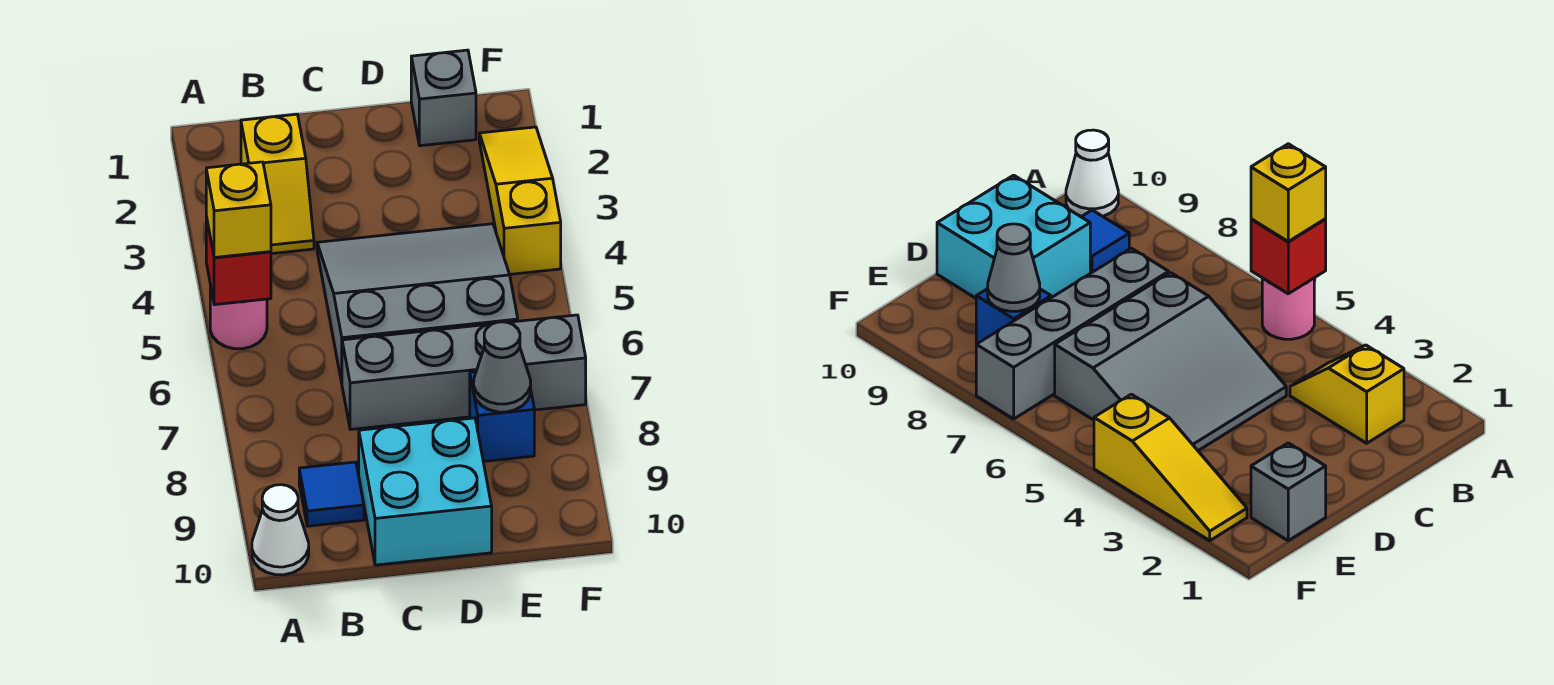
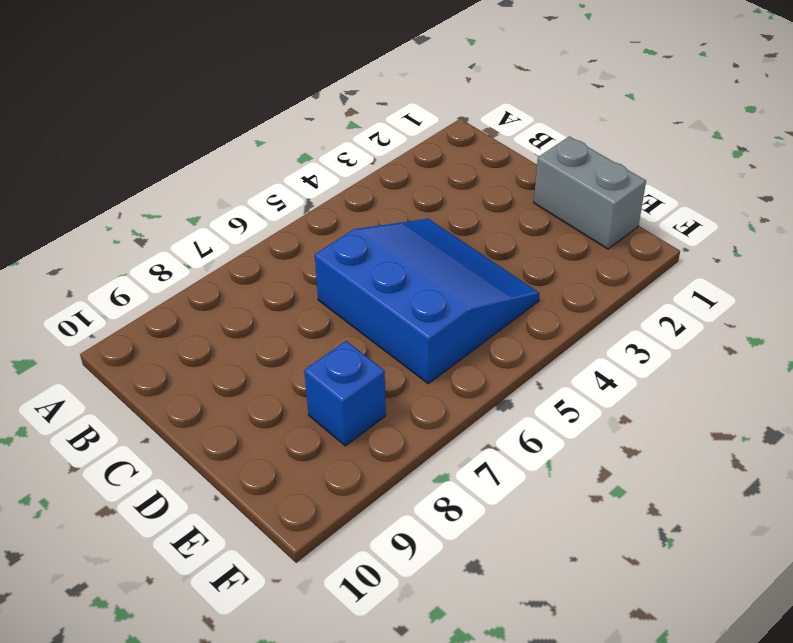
blue slope C4:E6 level 1 top 6 -> grey slope C4:E6 level 1 top 6
grey brick D1:E1 level 1 -> grey brick E1 level 1
none -> pink round brick A5 level 1
none -> white cone A10 level 1
none -> yellow slope B2:B3 level 1 top 2

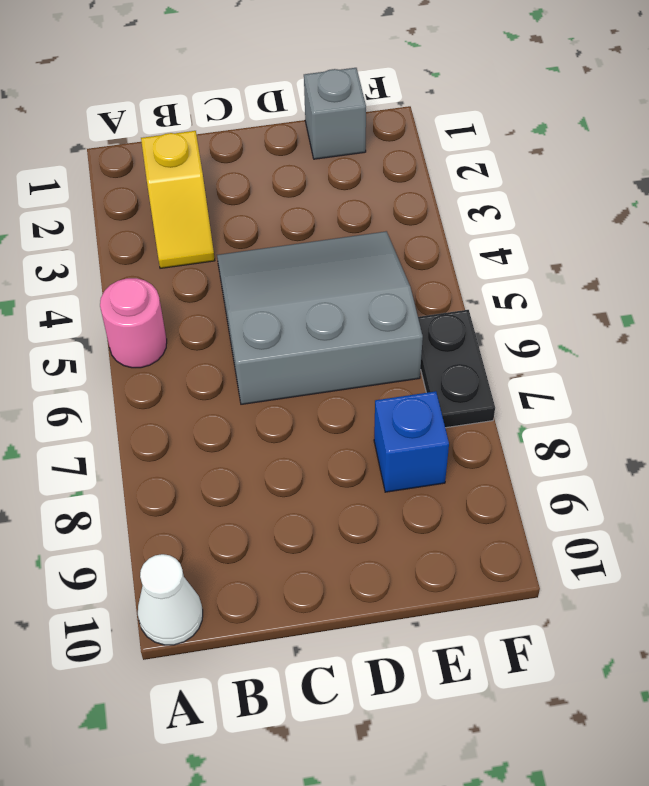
black plate F6:F7 level 1 -> grey brick C7:F7 level 1
none -> blue tile B9 level 1
none -> cyan brick C9:D10 level 1
none -> yellow slope F2:F4 level 1 top 4

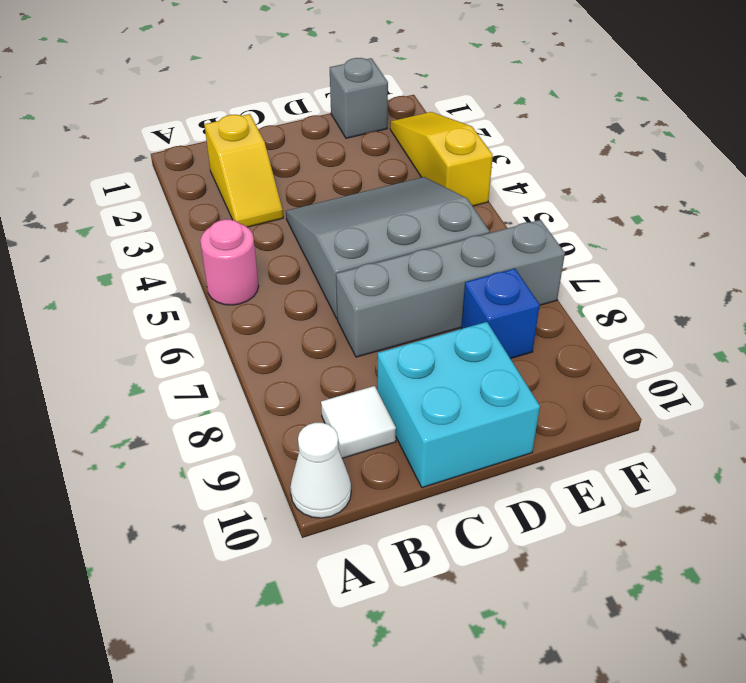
white tile B9 level 1 -> blue tile B9 level 1
none -> red brick A5 level 2
none -> grey cone E8 level 2
none -> yellow brick A5 level 3

